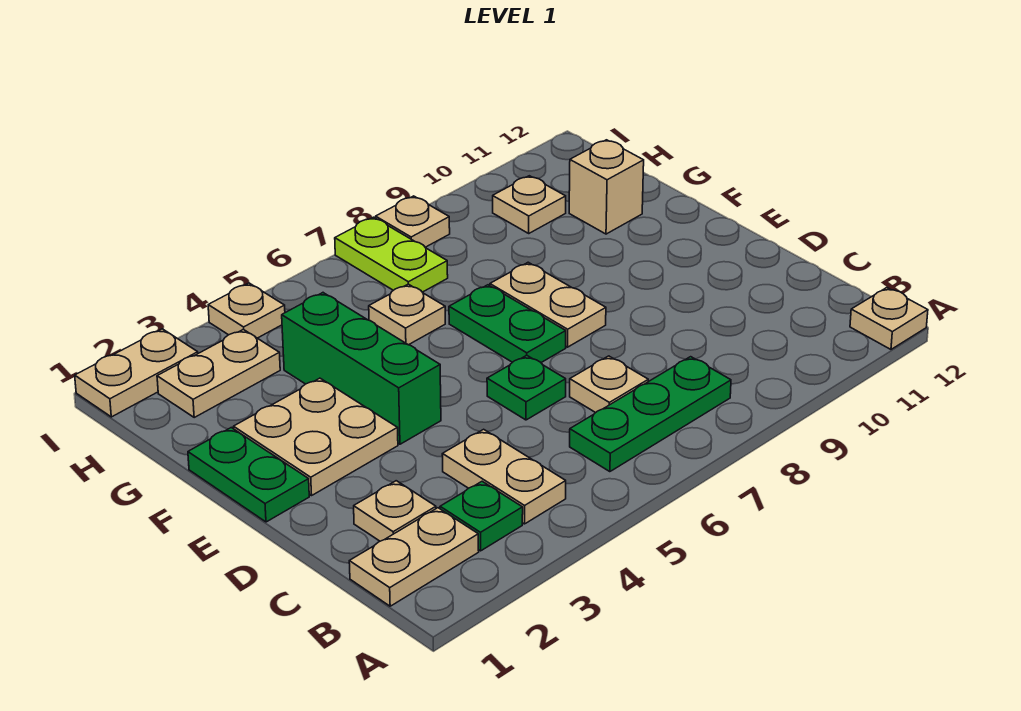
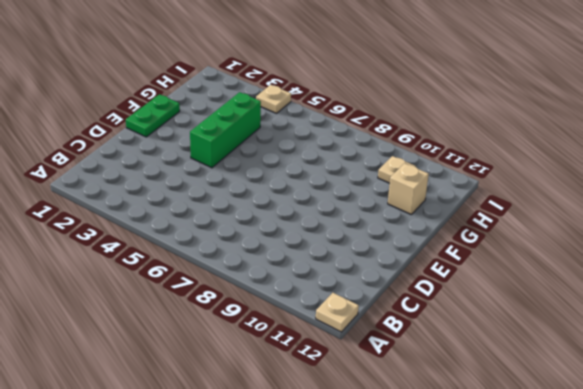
none -> tan plate B1:B2 level 1
none -> green plate B3 level 1
none -> tan plate B4:C4 level 1

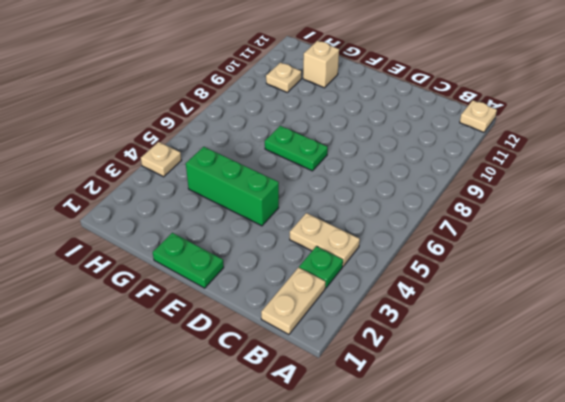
none -> green plate B6:B8 level 1
none -> tan plate C2 level 1
none -> tan plate C7 level 1

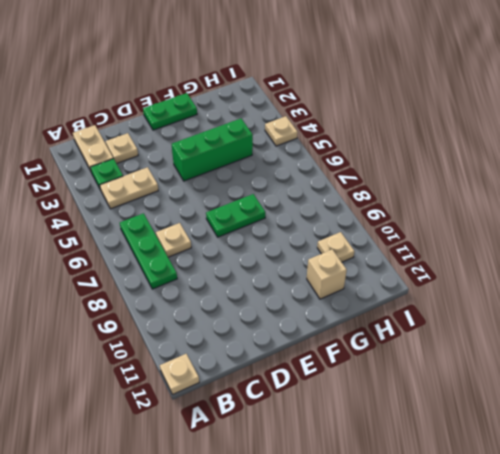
none -> green plate D6 level 1
none -> tan plate E2:F3 level 1
none -> tan plate E8:F8 level 1

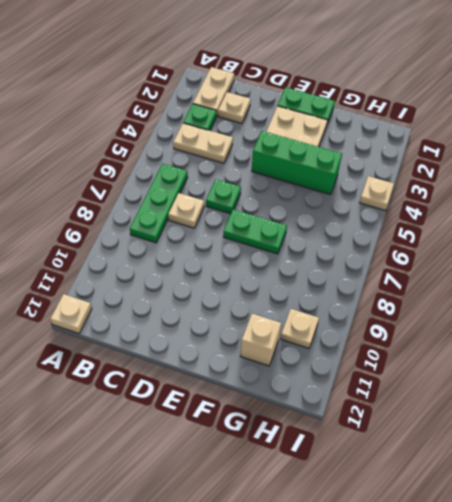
none -> tan plate E8:F8 level 1
none -> tan plate G6 level 1
none -> tan plate H2:H3 level 1

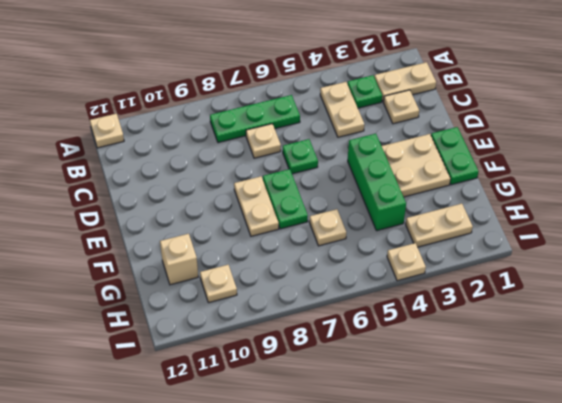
none -> lime plate H7:I7 level 1
none -> tan plate I1:I2 level 1
none -> tan plate I8 level 1

